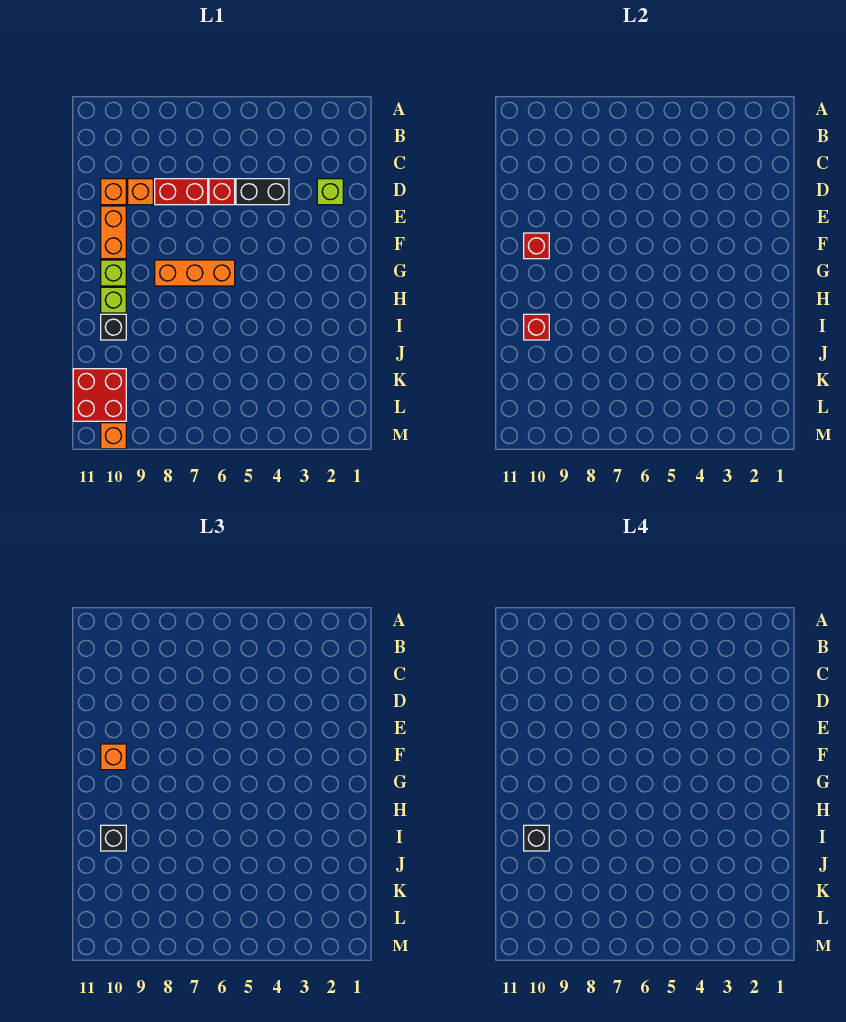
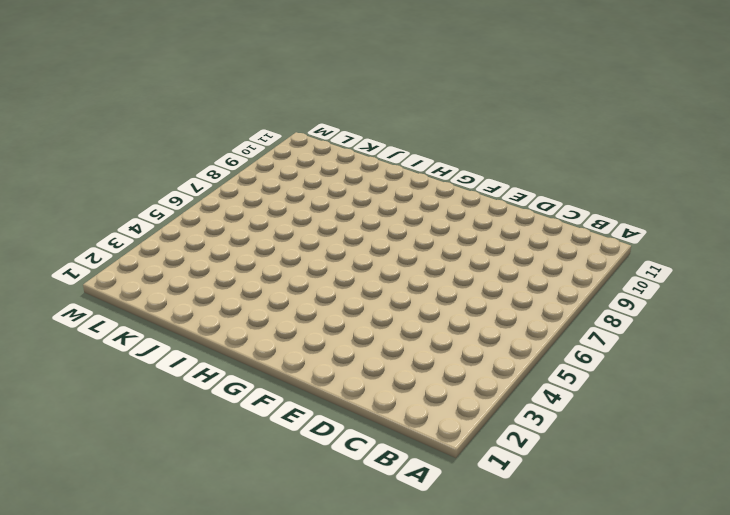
none -> lime brick D2 level 1
none -> black brick D4:D5 level 1
none -> red brick D6 level 1

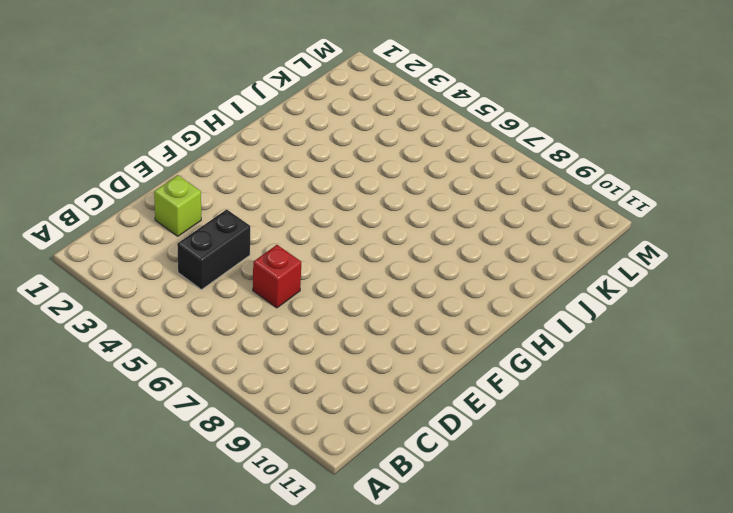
black brick C4:D4 level 1 -> black brick D4:D5 level 1
none -> red brick D7:D8 level 1
none -> orange brick D9 level 1
none -> orange brick D10 level 1

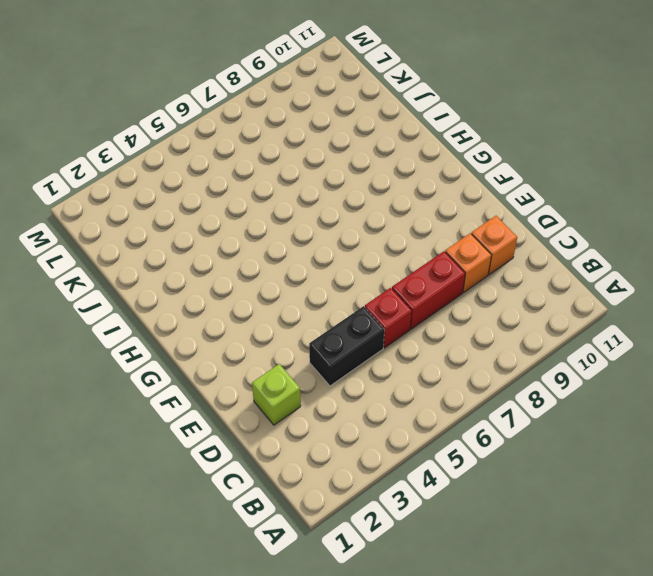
none -> orange brick E10:F10 level 1
none -> orange brick G6:G8 level 1
none -> lime brick G10 level 1

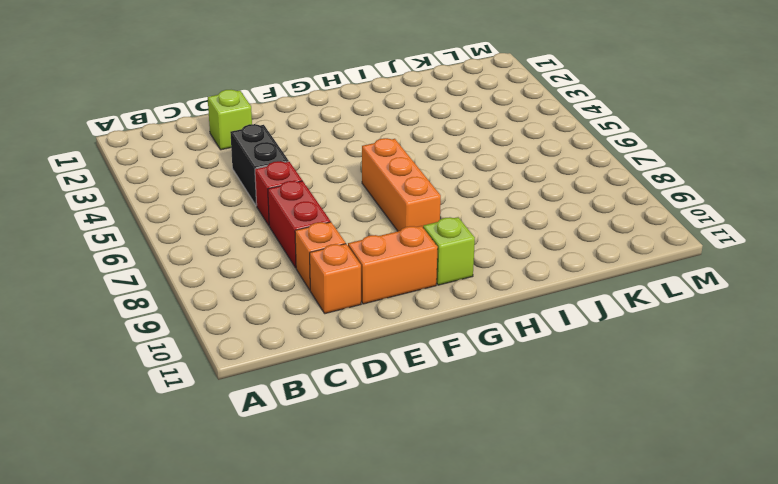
none -> lime brick H10 level 1
none -> black brick I10 level 1
none -> red brick K10:L11 level 1

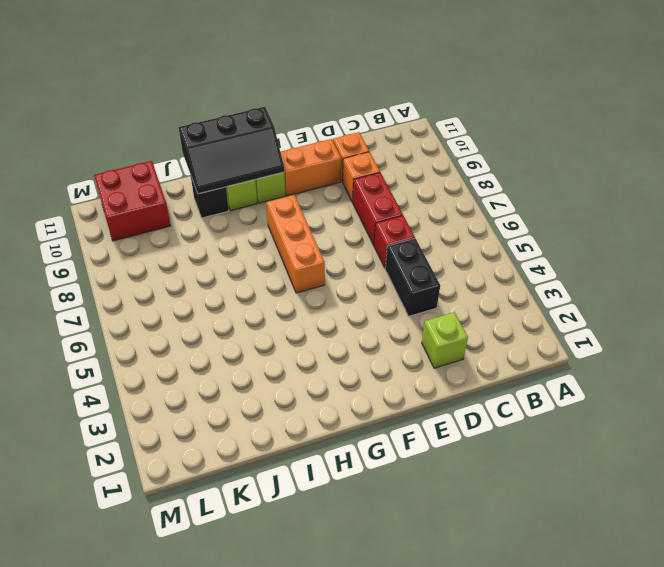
black slope G10:I11 level 2 top 11 -> red brick I10 level 2
none -> orange brick M10 level 1
none -> red brick F10 level 2
none -> orange brick F10 level 3

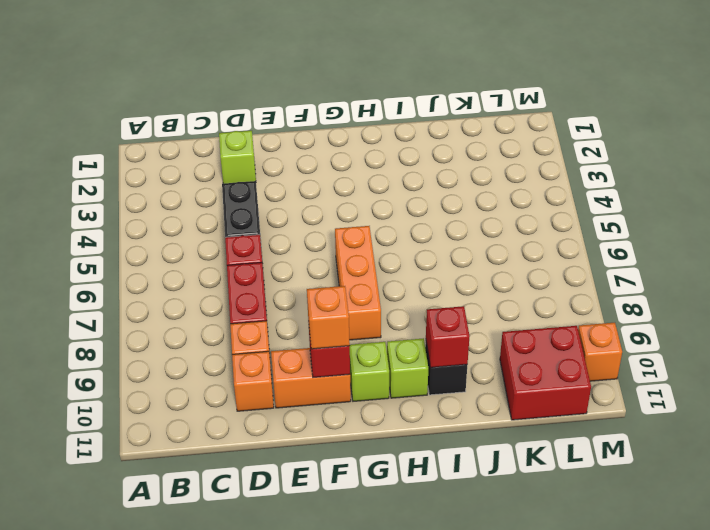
none -> black brick I10 level 3
none -> black brick I10 level 4

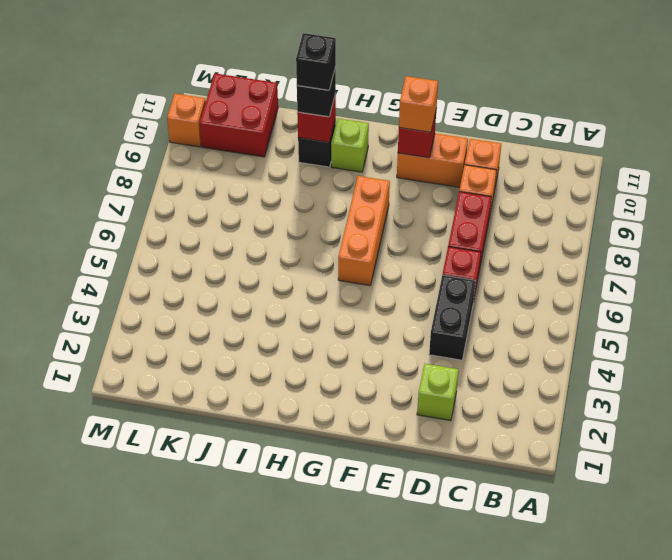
none -> lime brick G10 level 1

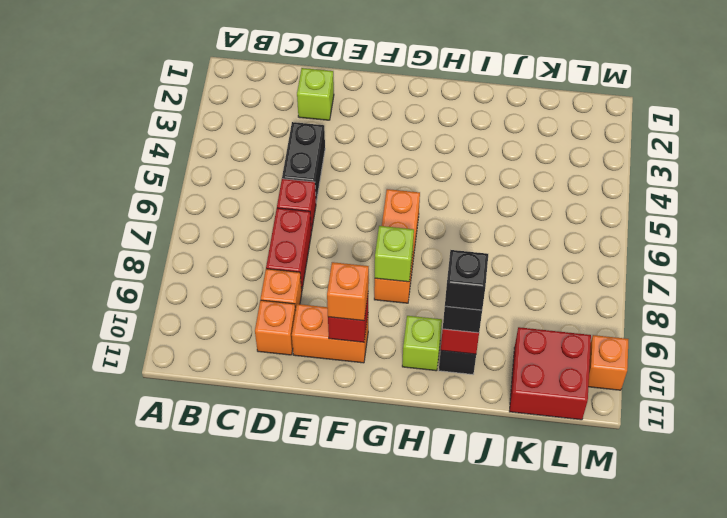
lime brick G8 level 2 -> lime brick G10 level 1

